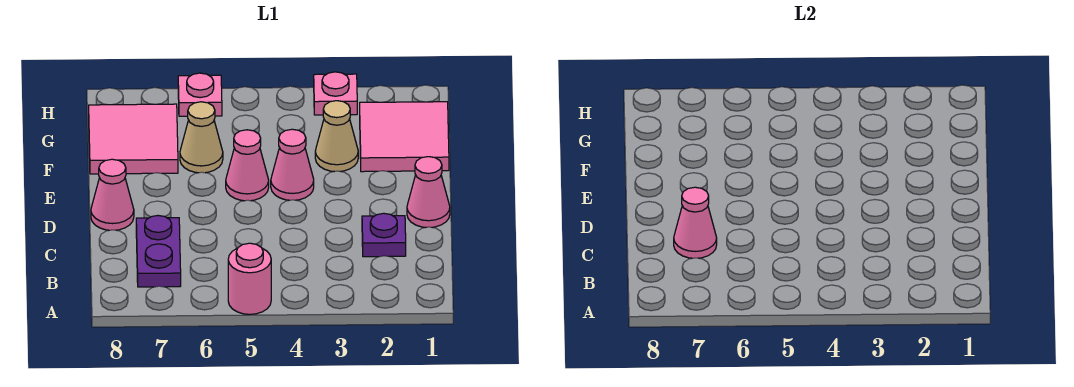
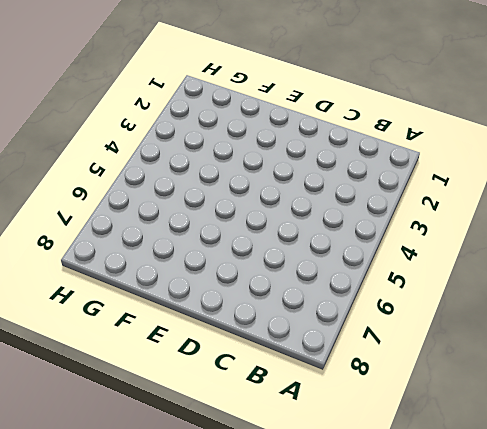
none -> pink round brick A5 level 1
none -> purple plate B7:C7 level 1
none -> purple plate C2 level 1

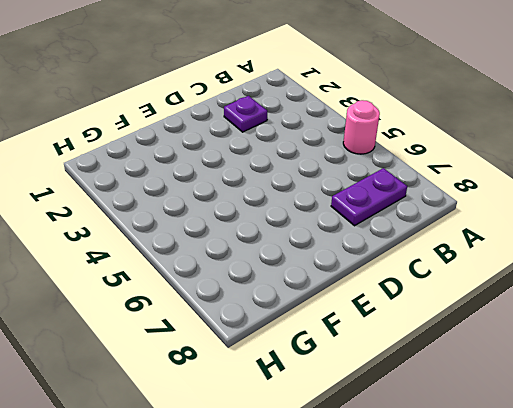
none -> pink cone D1 level 1
none -> pink cone D8 level 1
none -> pink cone E4 level 1

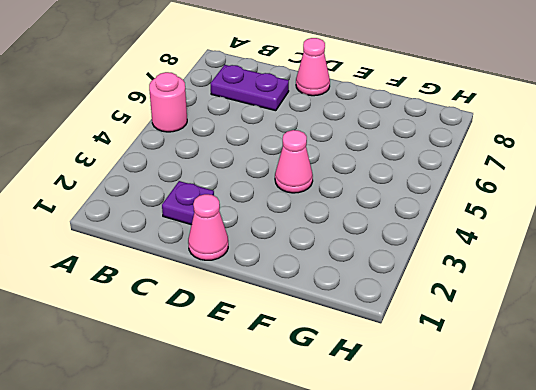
none -> pink cone E5 level 1
none -> pink tile F1:G2 level 1
none -> tan cone F3 level 1

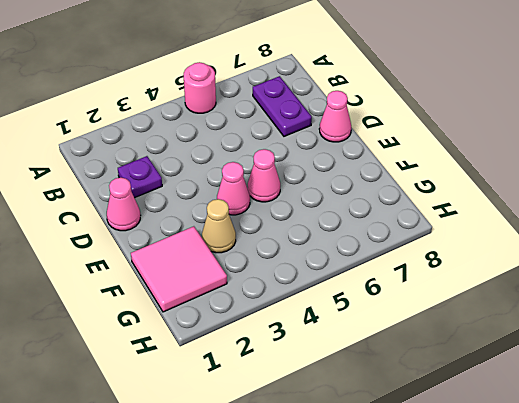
none -> tan cone F6 level 1
none -> pink tile F7:G8 level 1
none -> pink plate H3 level 1

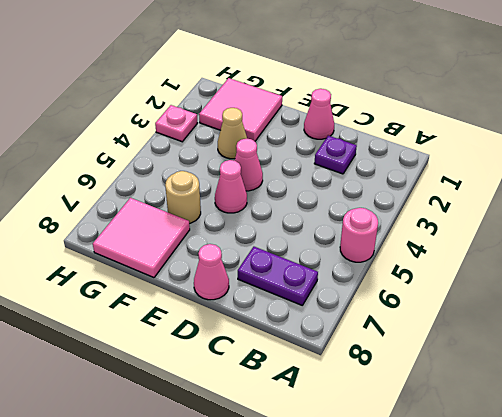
tan round brick F6 level 1 -> tan cone F6 level 1
none -> pink plate H6 level 1
none -> pink cone C7 level 2

